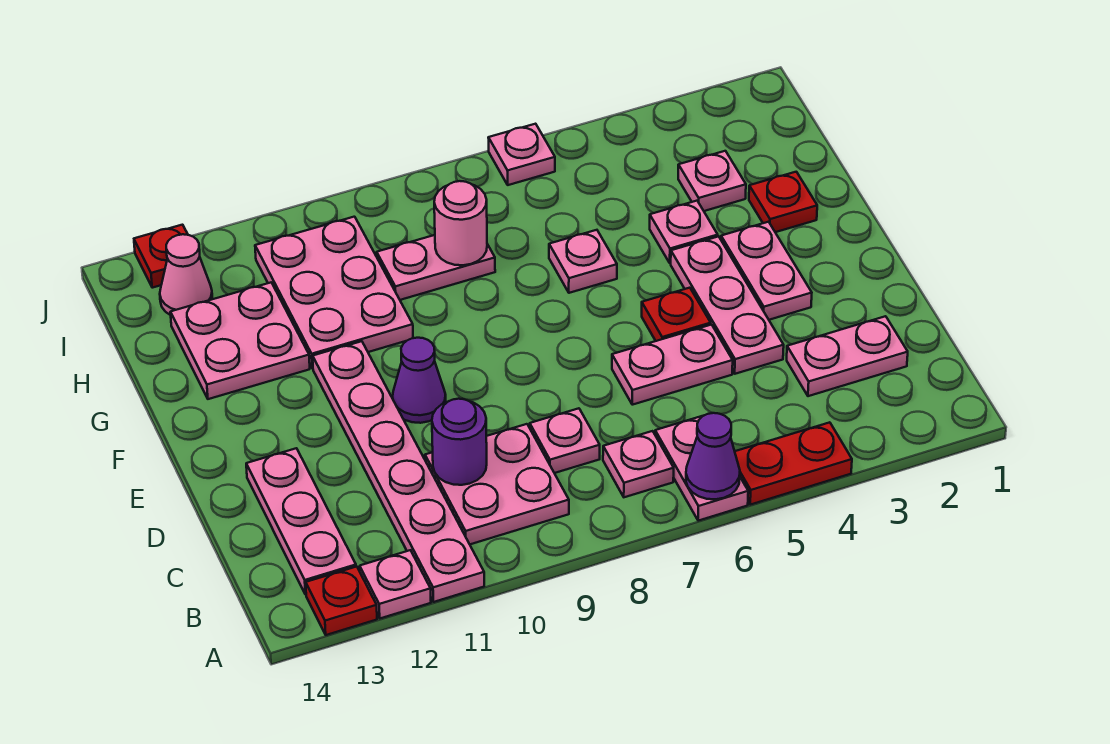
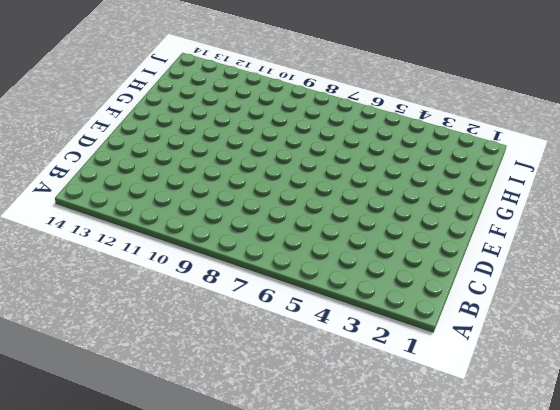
none -> red plate A4:A5 level 1
none -> pink plate A6:B6 level 1
none -> pink plate A11:F11 level 1

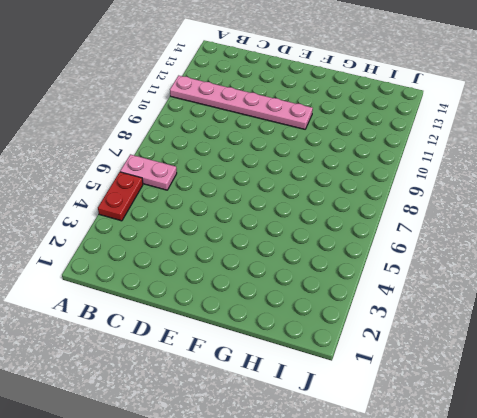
none -> pink plate A12 level 1
none -> red plate A13 level 1
none -> pink plate B7 level 1

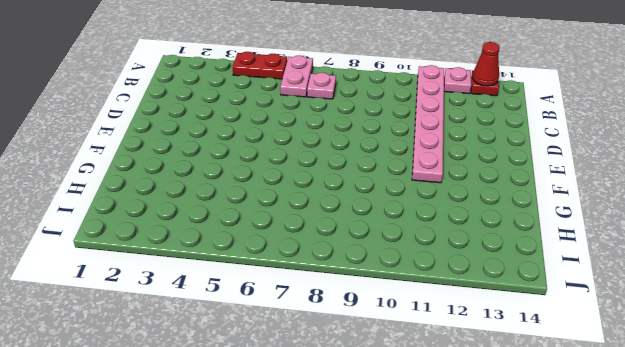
red cone A13 level 2 -> none
none -> pink plate B9:C10 level 1
none -> pink plate B13:D13 level 1
none -> pink plate C2:C3 level 1

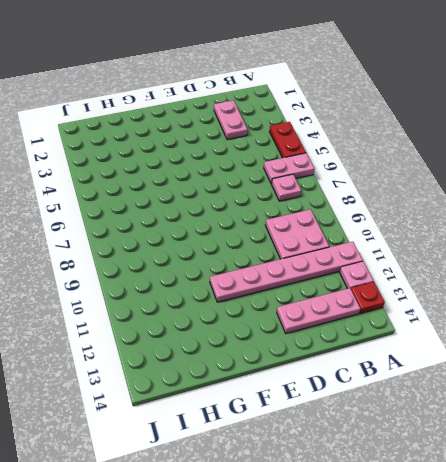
none -> pink plate C8 level 1
none -> pink plate D4:F4 level 1
none -> pink plate D5:D6 level 1

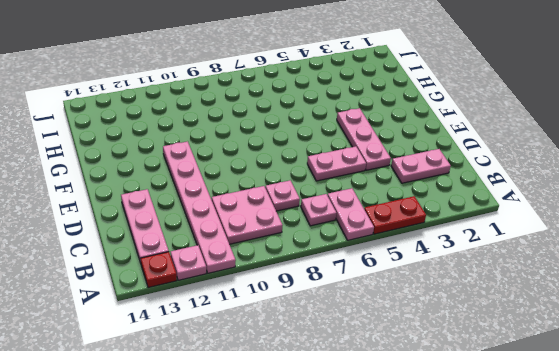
none -> pink plate E3:F3 level 1
none -> red plate E5 level 1
none -> purple cone E10 level 1

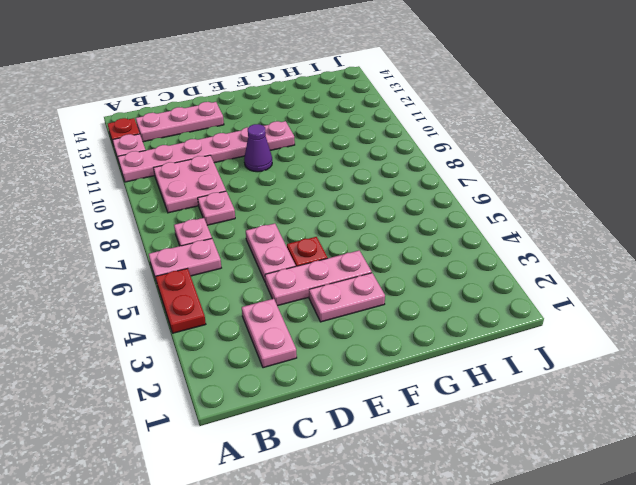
none -> red plate G2 level 1
none -> pink plate G4 level 1
none -> pink plate G6 level 1

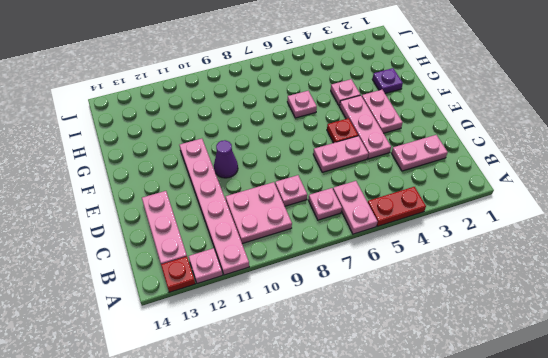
purple plate G2 level 1 -> red plate G2 level 1
none -> pink plate G10:I11 level 1
none -> pink plate G12:H13 level 1
none -> pink plate H3 level 1

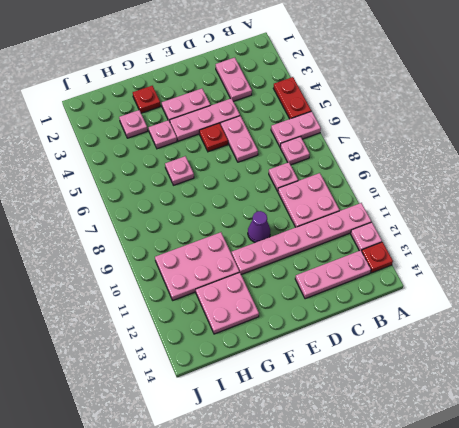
none -> pink plate H8:H9 level 1
none -> pink cone I13 level 1
none -> pink plate J6 level 1

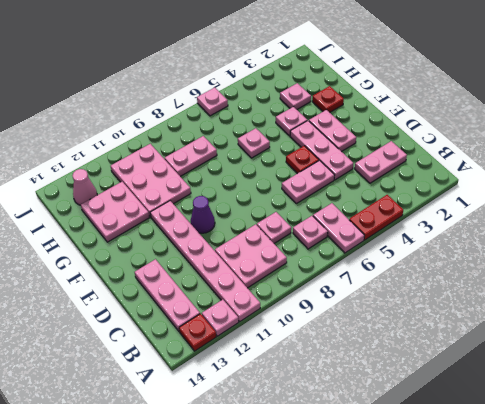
none -> red plate J13 level 1
none -> purple cone A6 level 2
none -> purple round brick C10 level 2

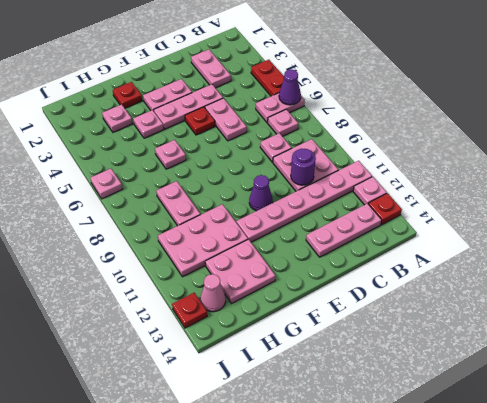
none -> pink round brick H8 level 2

